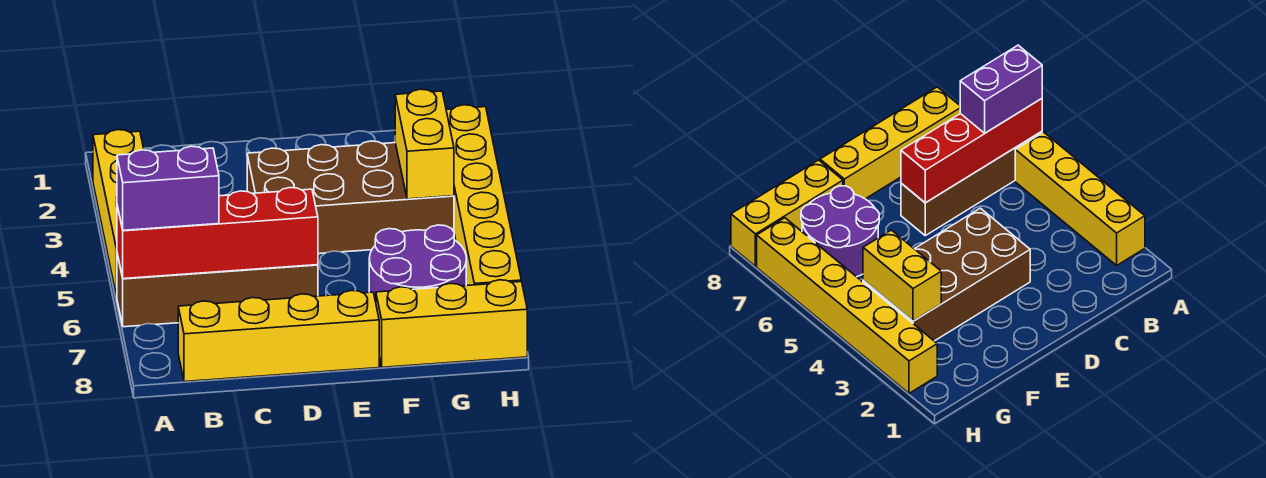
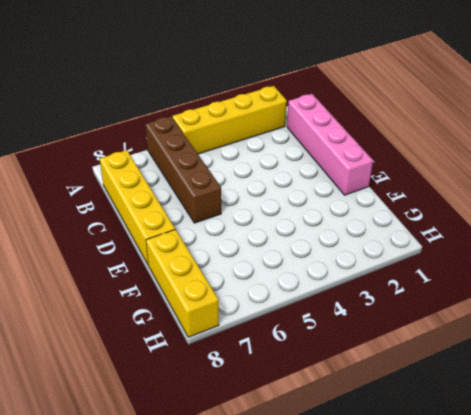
pink brick B1:E1 level 1 -> none
none -> brown brick D3:G4 level 1
none -> purple round brick F6:G7 level 1

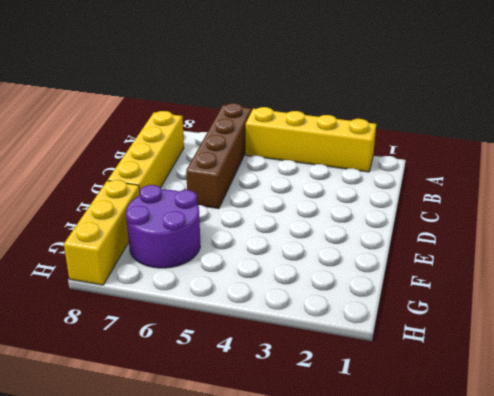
none -> brown brick D3:G4 level 1
none -> yellow brick H2:H7 level 1

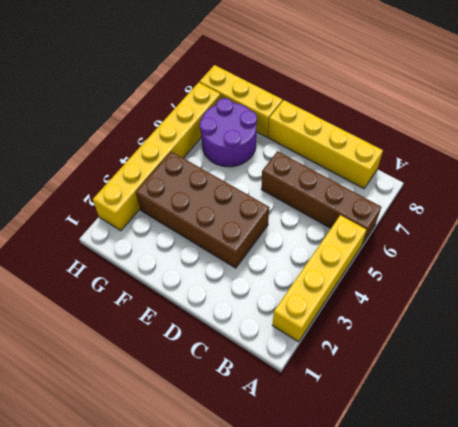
none -> red brick A6:D6 level 2
none -> yellow brick G3:G4 level 2

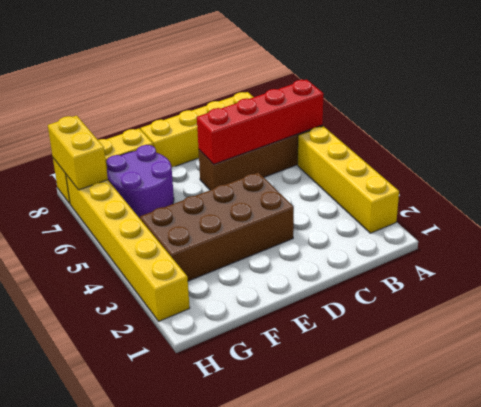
yellow brick H7:H8 level 2 -> yellow brick G3:G4 level 2
none -> purple brick A6:B6 level 3

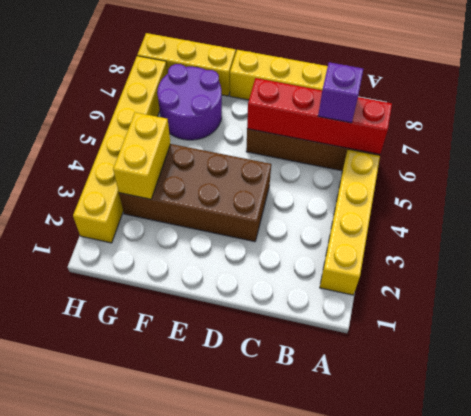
purple brick B6 level 3 -> purple brick A6:B6 level 3

